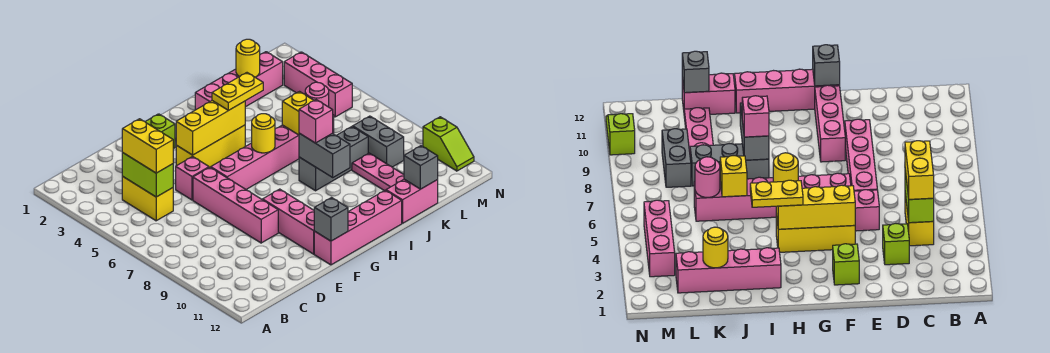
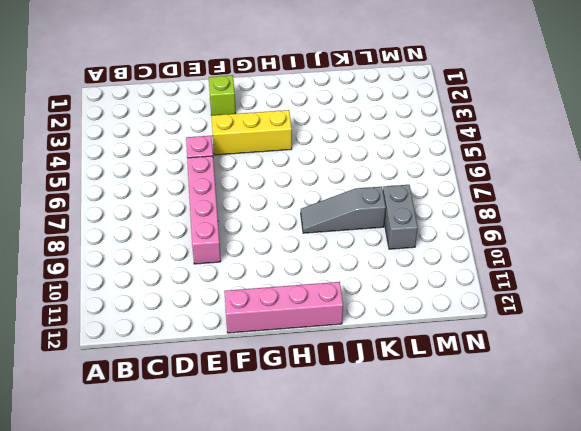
grey slope I8:K8 level 1 top K -> grey brick I8:K8 level 1
none -> yellow brick C4:C5 level 1
none -> lime brick D3 level 1
none -> pink brick F6:K6 level 1

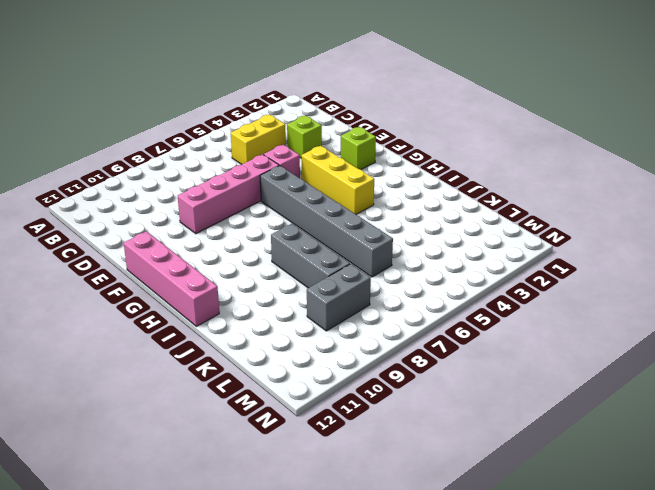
grey brick F6:K6 level 1 -> pink brick F6:K6 level 1
none -> pink brick F9:F11 level 1
none -> pink brick I2:L2 level 1
none -> pink brick J12:K12 level 1

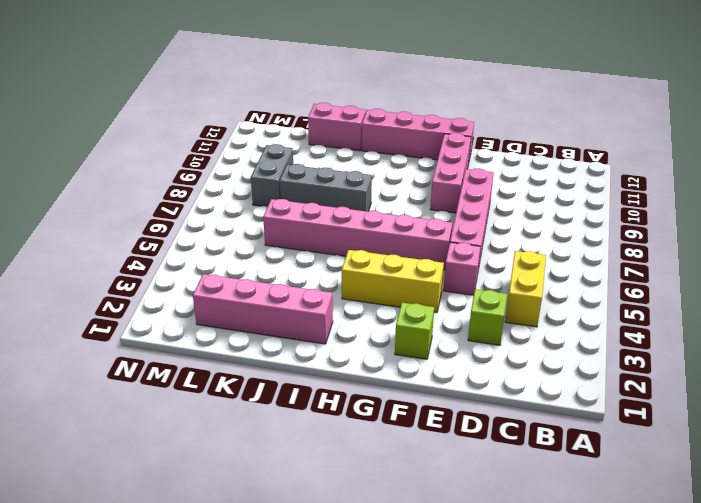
none -> pink plate K9:K11 level 1
none -> pink brick M3:M5 level 1
none -> lime slope N10:N11 level 1 top 10

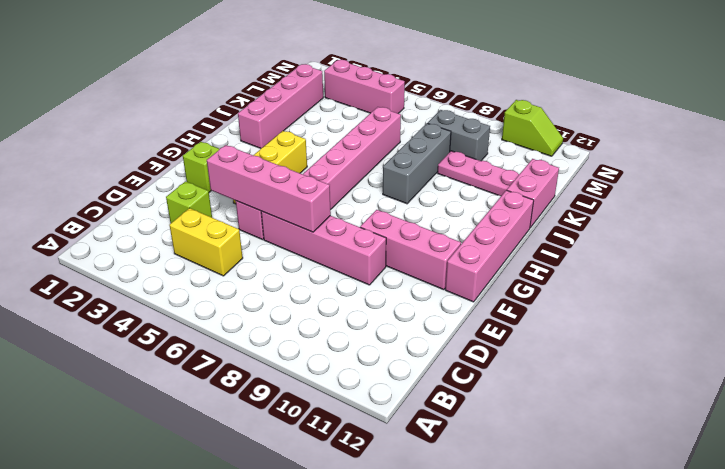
pink brick E4:E7 level 2 -> none
none -> lime brick C4:C5 level 2
none -> yellow brick F4:H4 level 2
none -> grey brick F12 level 2

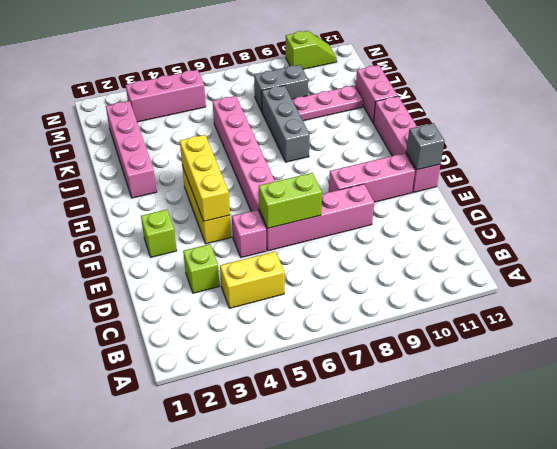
lime brick E6:E7 level 2 -> lime brick C4:C5 level 2
none -> yellow round brick H6 level 2
none -> grey brick I8:I9 level 2
none -> yellow brick J6 level 2

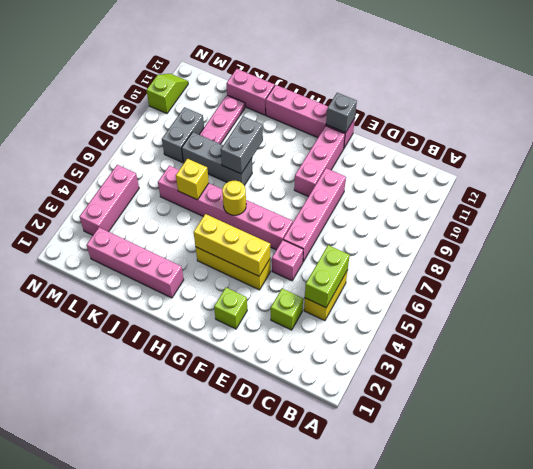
none -> yellow round brick K2 level 2
none -> pink round brick K6 level 2
none -> grey brick K12 level 2

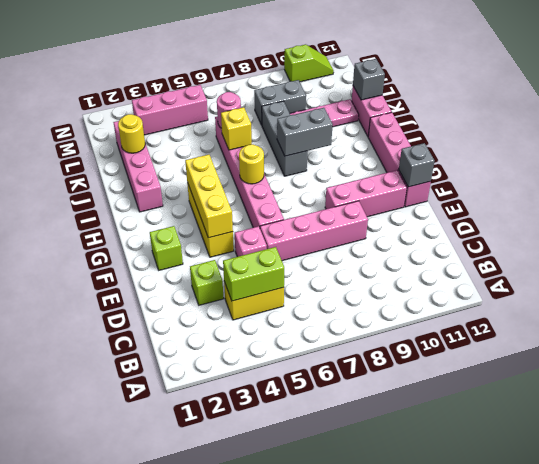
none -> yellow brick C4:C5 level 3
none -> yellow plate H4:I4 level 3
none -> pink brick I8 level 3

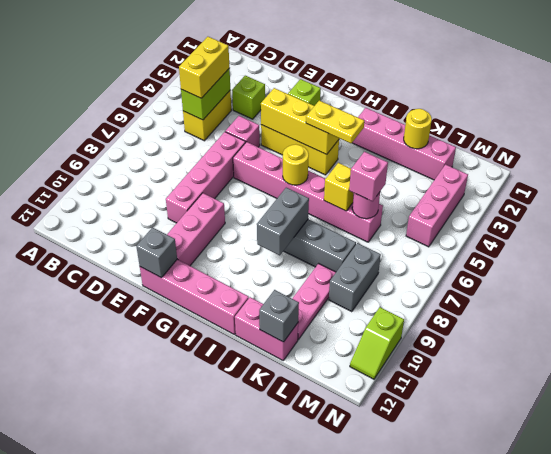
pink brick K6 level 3 -> pink brick I8 level 3

